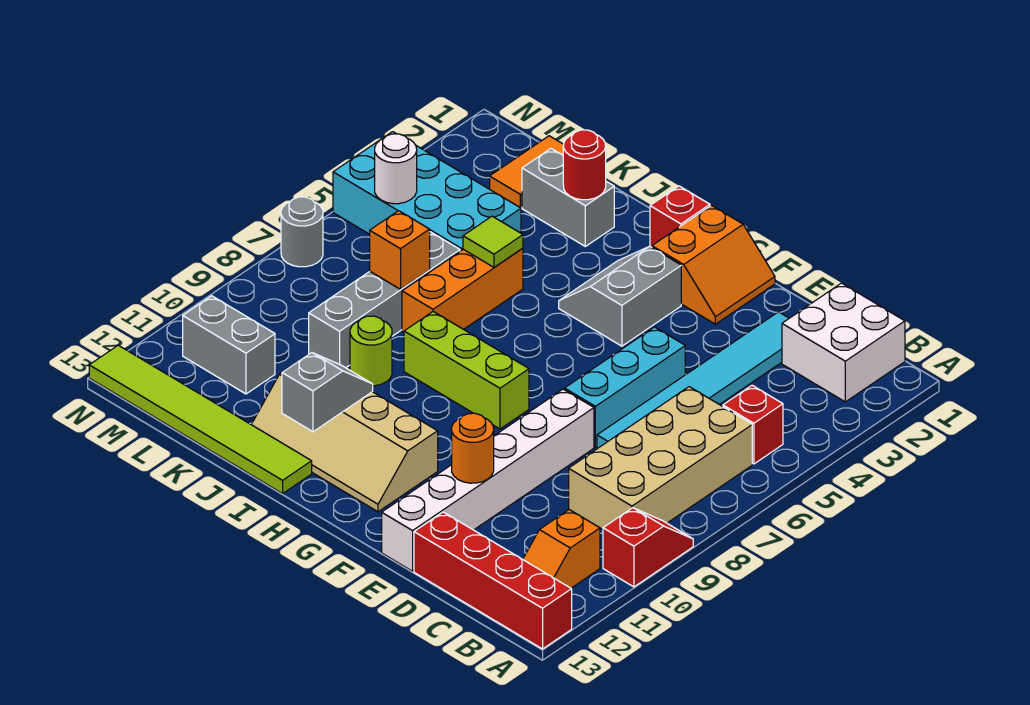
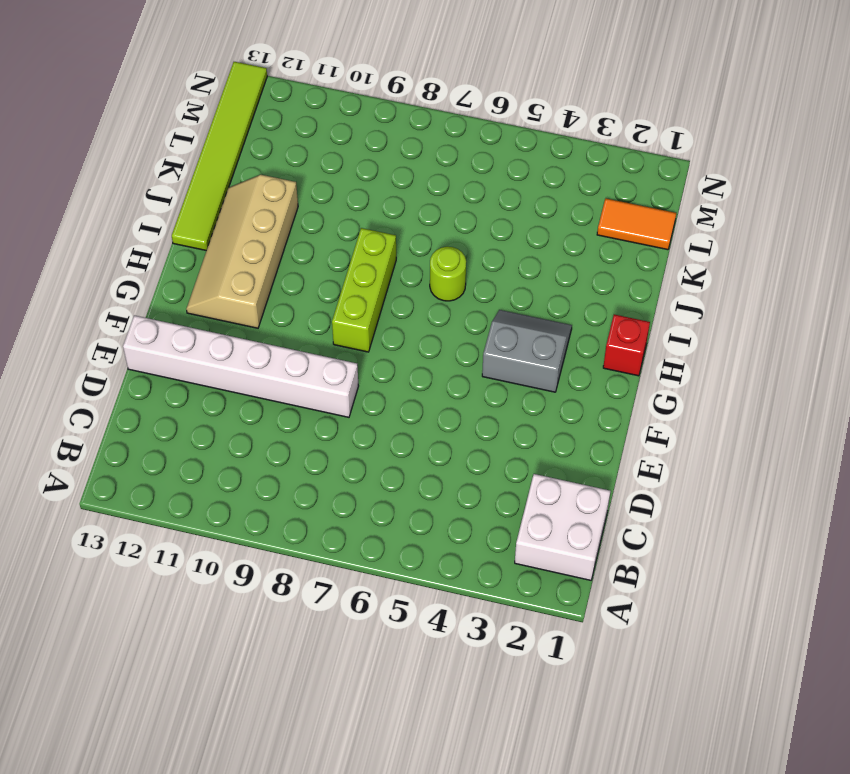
lime round brick I6 level 1 -> lime round brick J9 level 1
none -> red slope A9:A10 level 1 top 10
none -> red brick A13:D13 level 1
none -> red brick B5 level 1

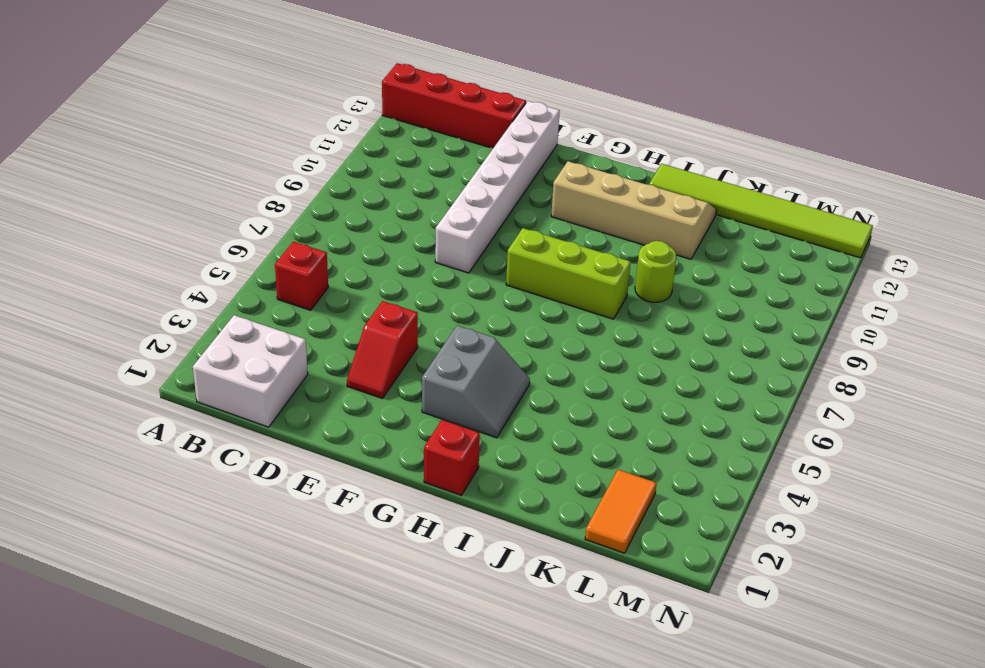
red slope E3:E4 level 1 top 4 -> red slope A9:A10 level 1 top 10
none -> tan brick B6:C9 level 1
none -> orange slope B11:B12 level 1 top 11
none -> cyan tile D2:D7 level 1

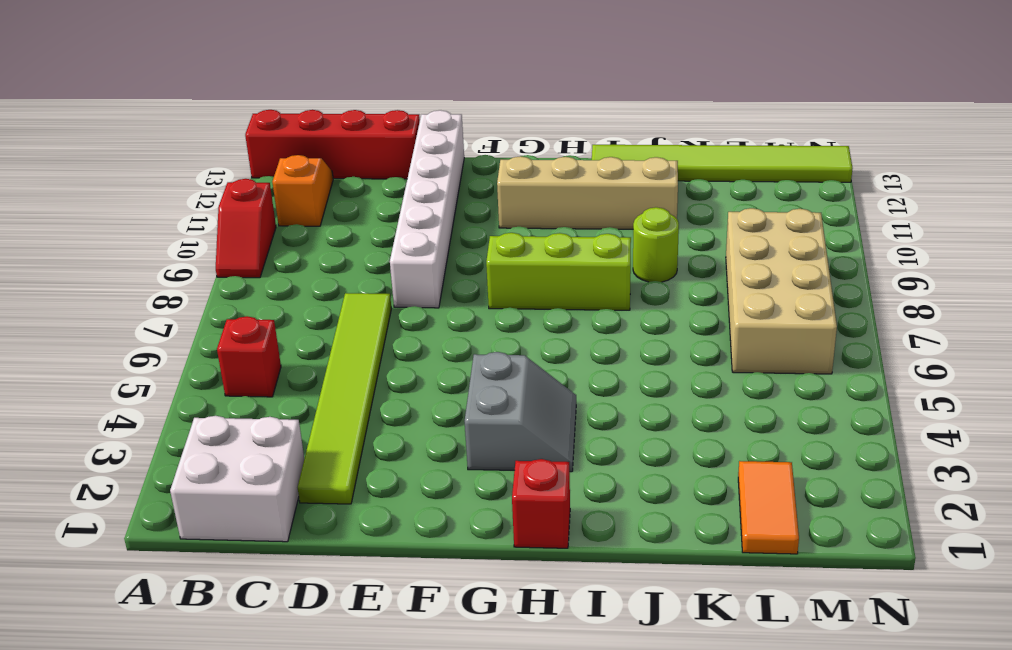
lime tile D2:D7 level 1 -> cyan tile D2:D7 level 1
tan brick L6:M9 level 1 -> tan brick B6:C9 level 1
none -> cyan brick E5:E7 level 1
none -> orange slope F1:G2 level 1 top G
none -> grey brick J2:K2 level 1

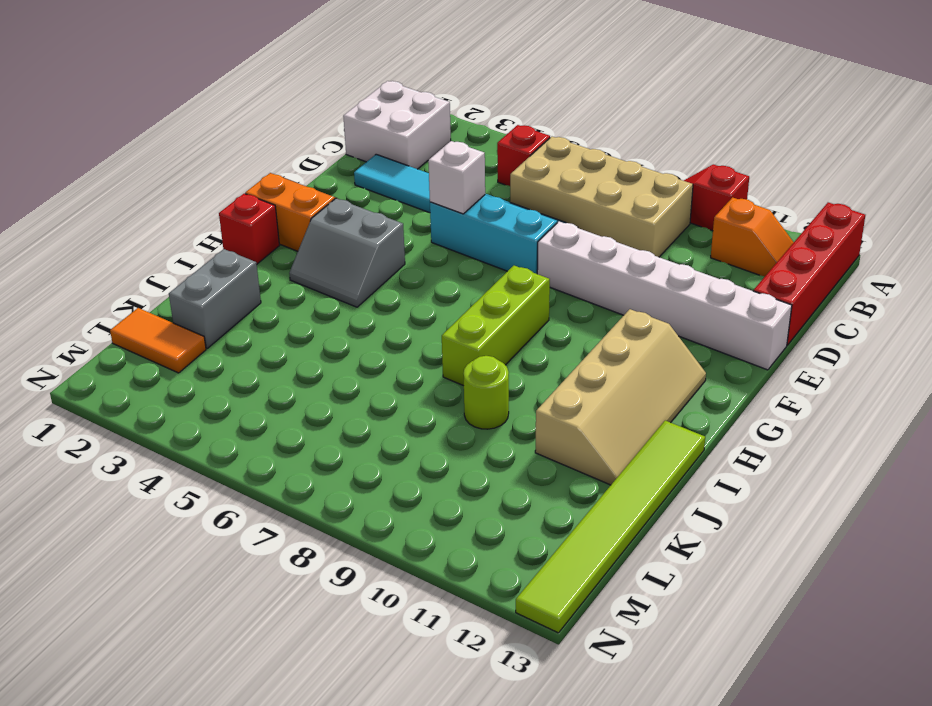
white brick E5 level 2 -> none
none -> orange brick J5:J7 level 1
none -> cyan brick K4:N5 level 1
none -> grey brick K6:K9 level 1

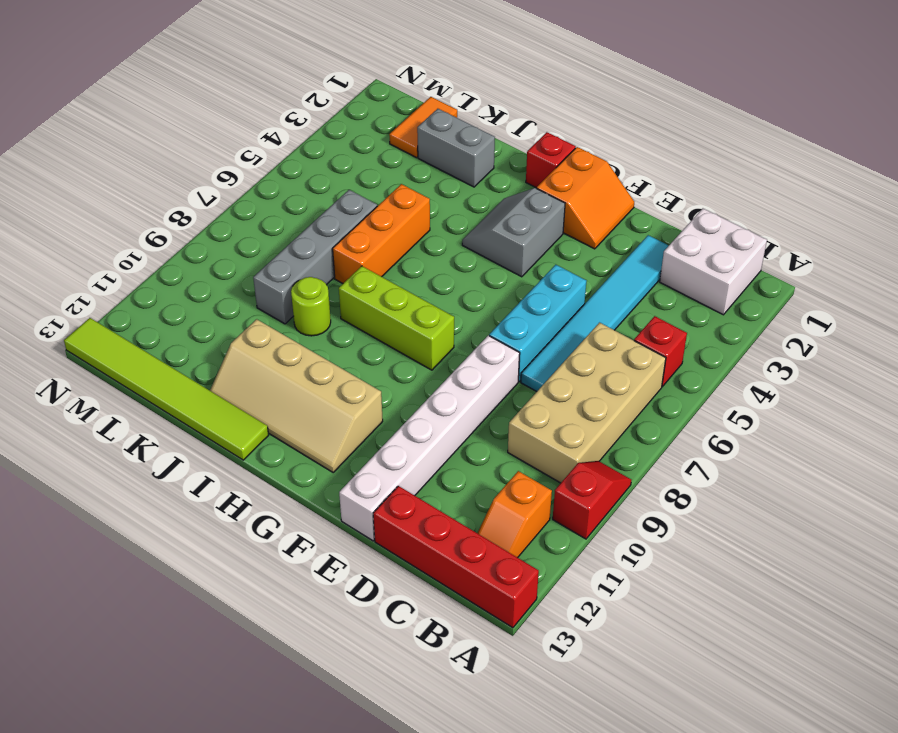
none -> cyan brick K4:N5 level 1
none -> grey brick L11:M11 level 1
none -> grey round brick N7 level 1

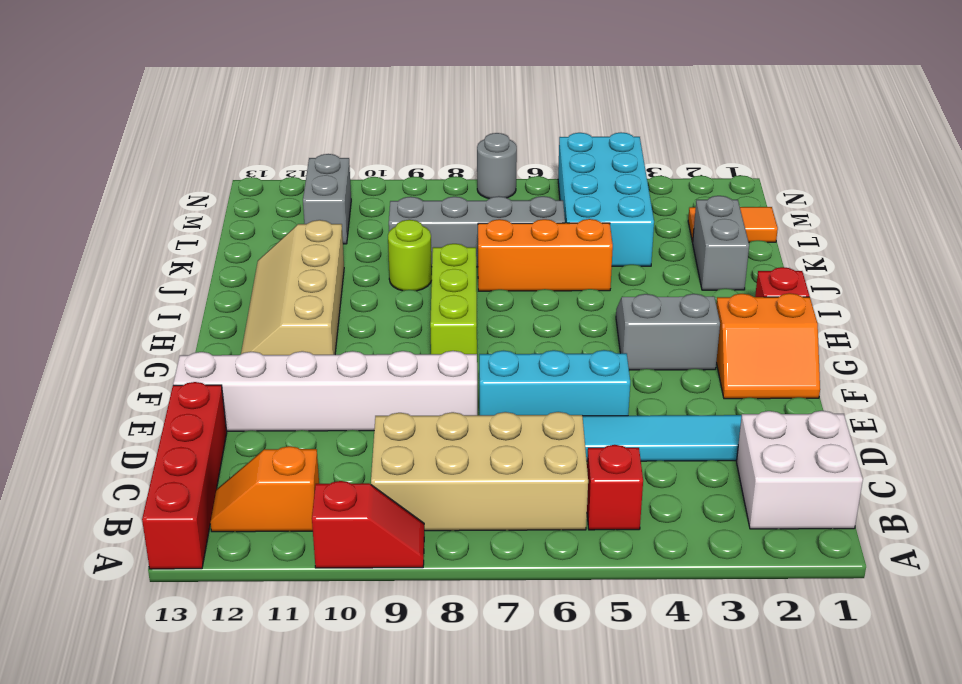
none -> lime tile I13:N13 level 1
none -> orange round brick E11 level 2
none -> grey slope I11:I12 level 2 top 12

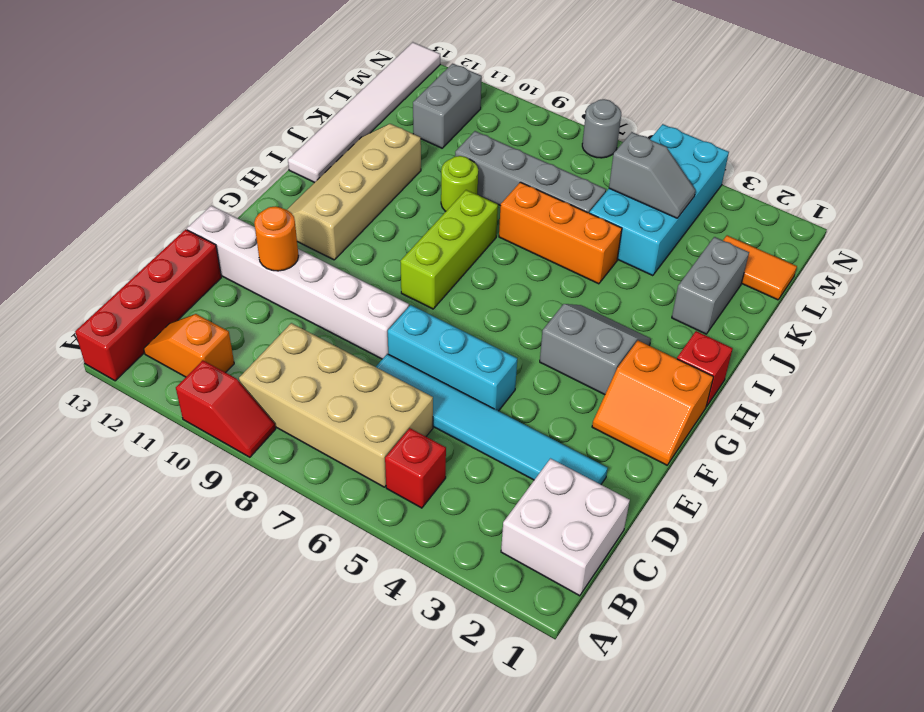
white tile I13:N13 level 1 -> lime tile I13:N13 level 1
grey slope L4:L5 level 2 top 5 -> grey slope I11:I12 level 2 top 12
none -> red round brick J2 level 2
none -> lime tile J5 level 2
none -> orange brick K7 level 2

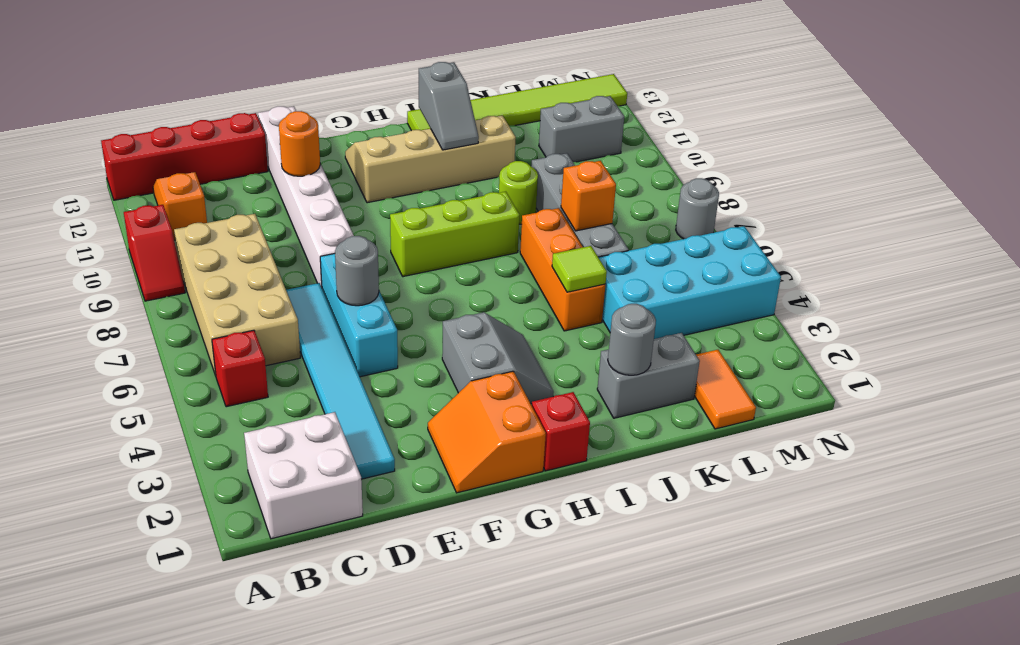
grey round brick E6 level 2 -> none
grey round brick J2 level 2 -> red round brick J2 level 2
none -> white round brick M5 level 2

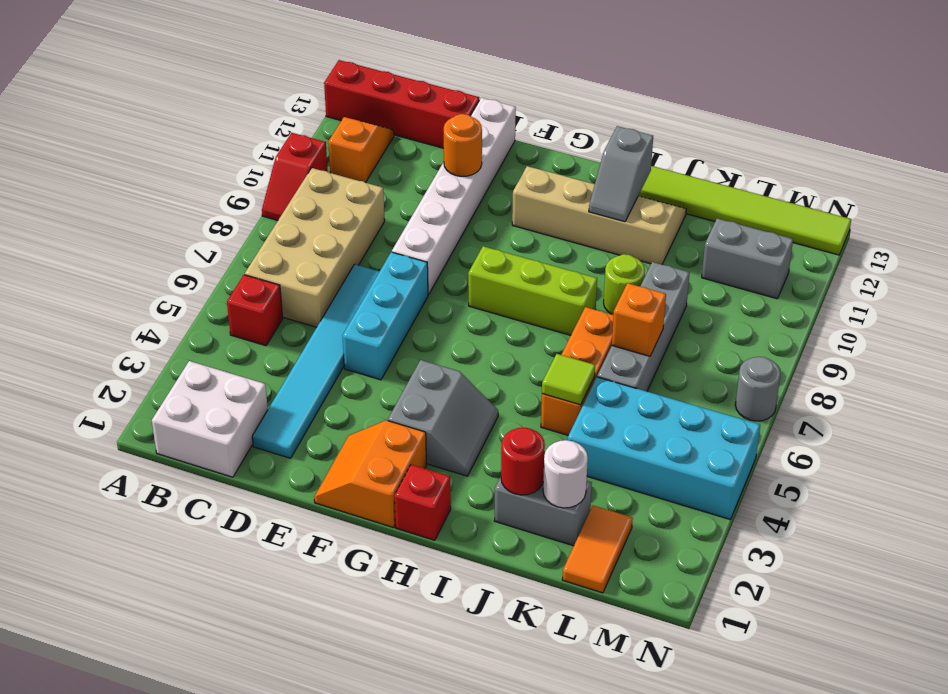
white round brick K2 level 2 -> white round brick M5 level 2

